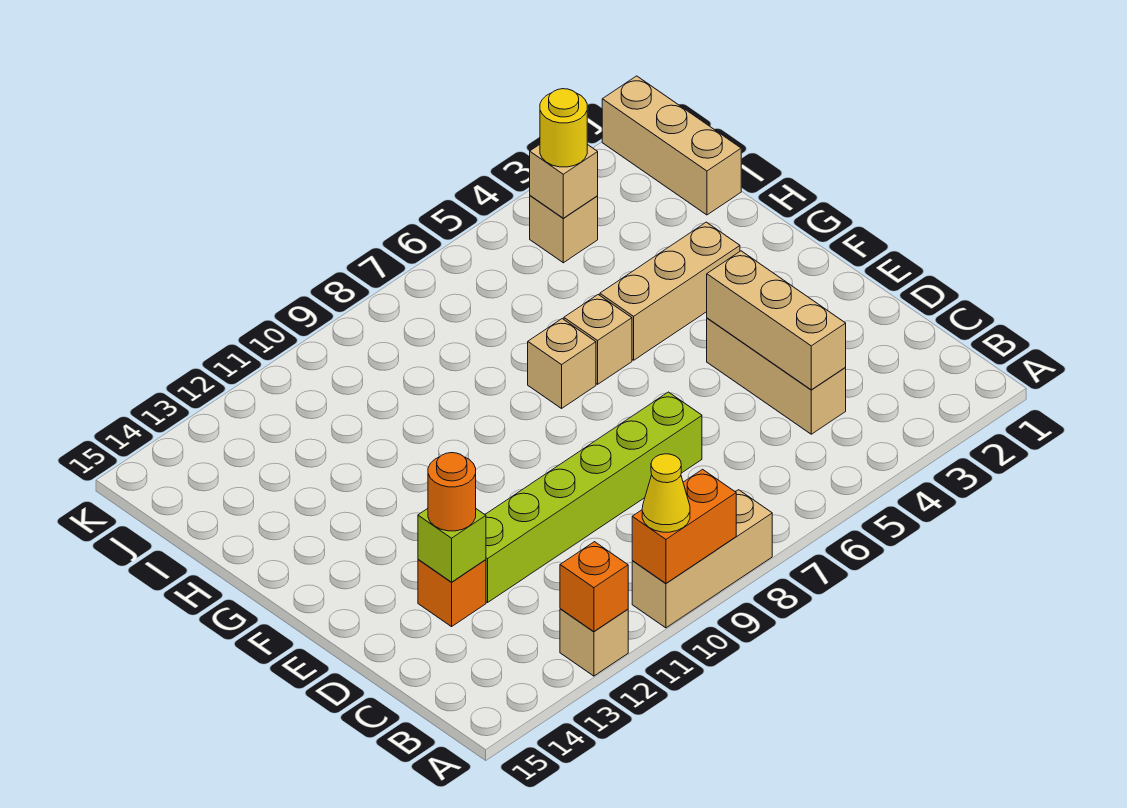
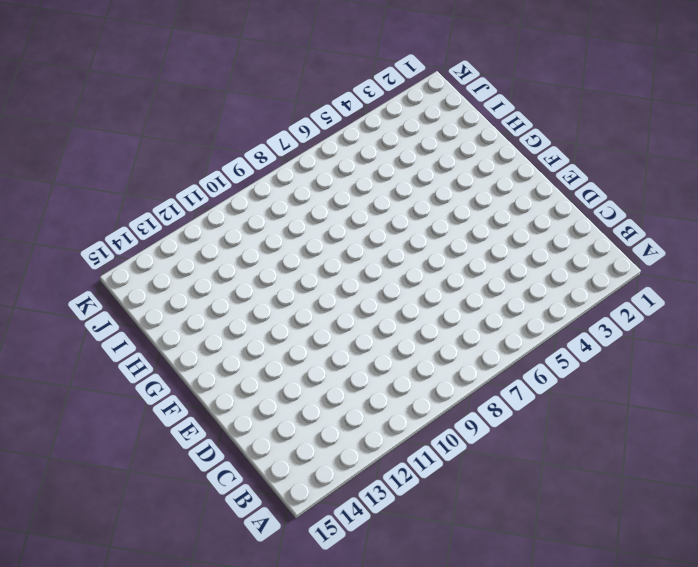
none -> tan brick A8:A10 level 1
none -> tan brick A12 level 1
none -> tan brick C4:E4 level 1

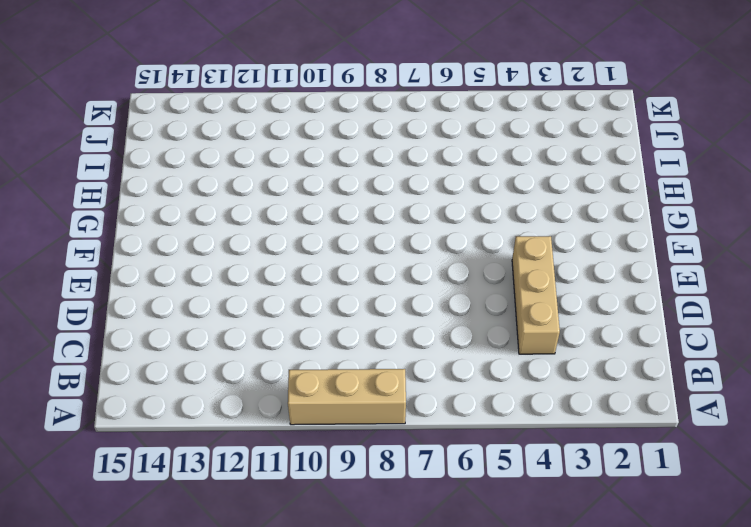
none -> tan brick A12 level 1
none -> lime brick D7:D12 level 1
none -> orange brick D13 level 1

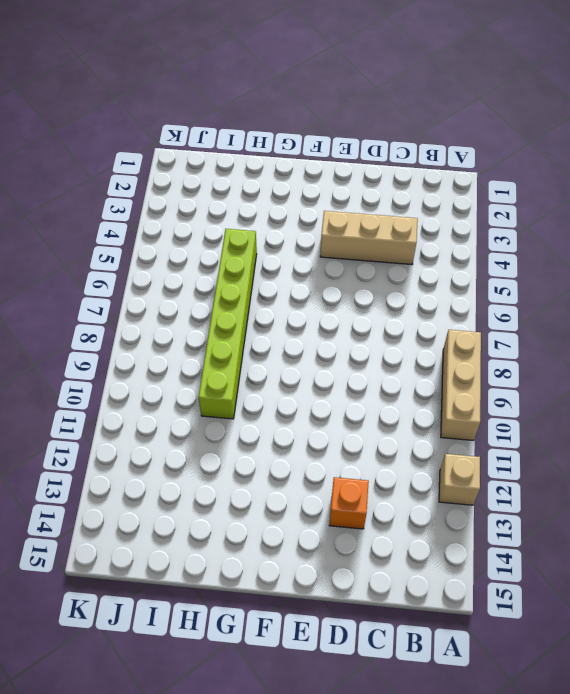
lime brick H5:H10 level 1 -> lime brick D7:D12 level 1
none -> tan brick G3:G5 level 1
none -> tan brick G6 level 1
none -> tan brick G7 level 1

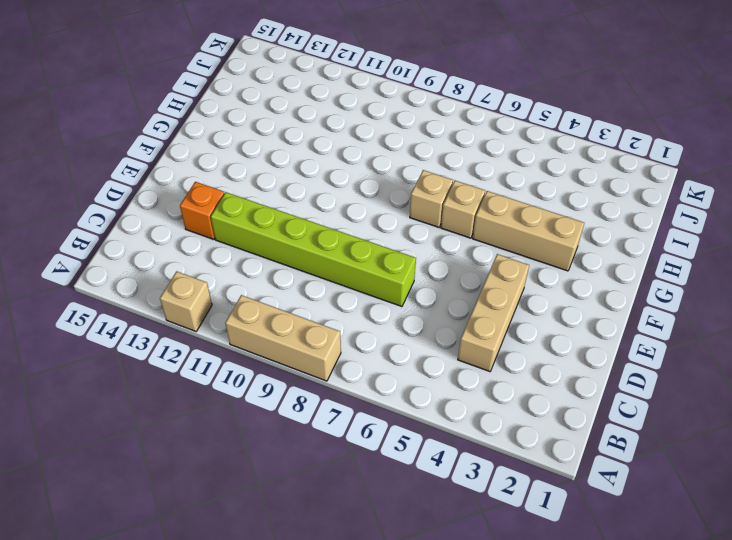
none -> tan brick I1:K1 level 1
none -> tan brick J4 level 1
none -> orange brick A9:A10 level 2

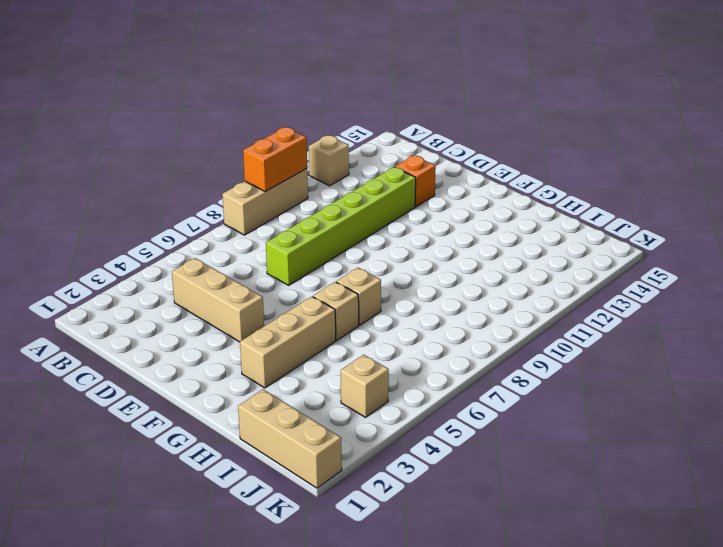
none -> orange brick A12 level 2
none -> tan brick C4:E4 level 2
none -> lime brick D13 level 2

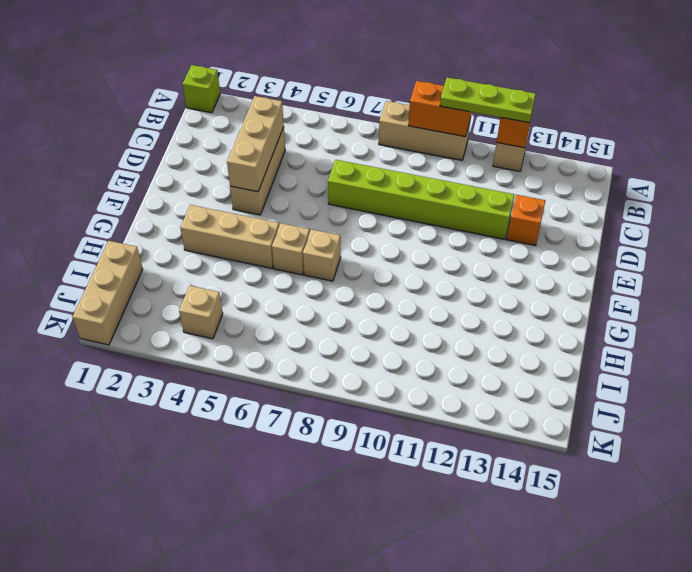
lime brick A1 level 1 -> lime brick D13 level 2
lime plate A10:A12 level 3 -> yellow cone A10 level 3
none -> tan brick J4 level 2
none -> orange round brick D13 level 3
none -> yellow round brick J4 level 3

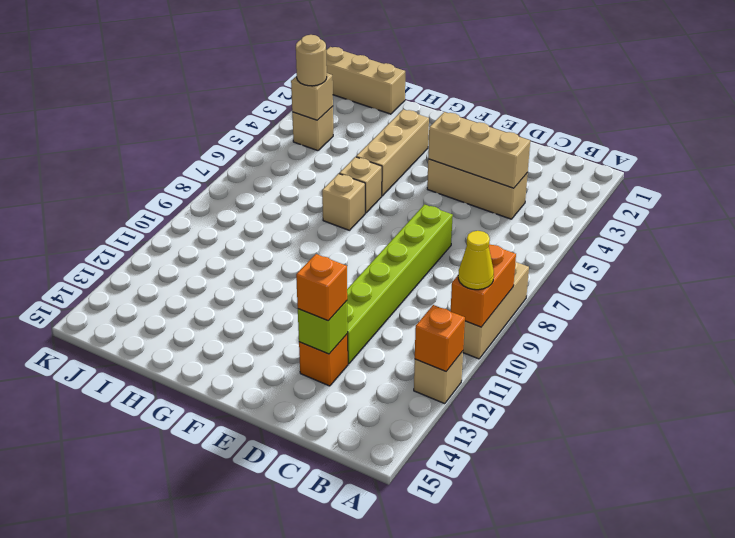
orange brick D13 level 3 -> orange round brick D13 level 3
tan round brick J4 level 3 -> yellow round brick J4 level 3

